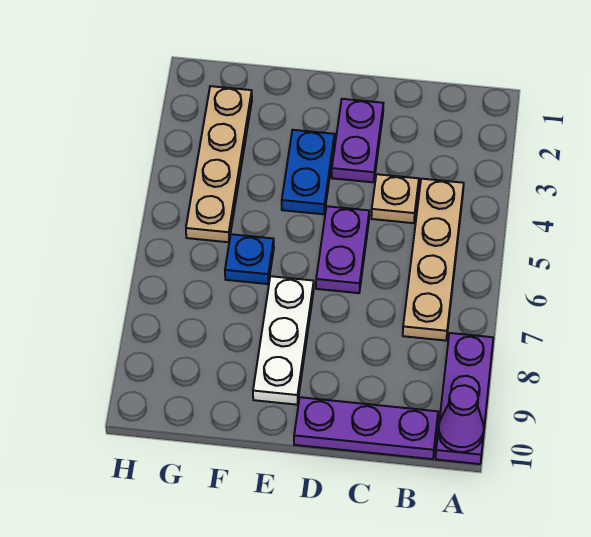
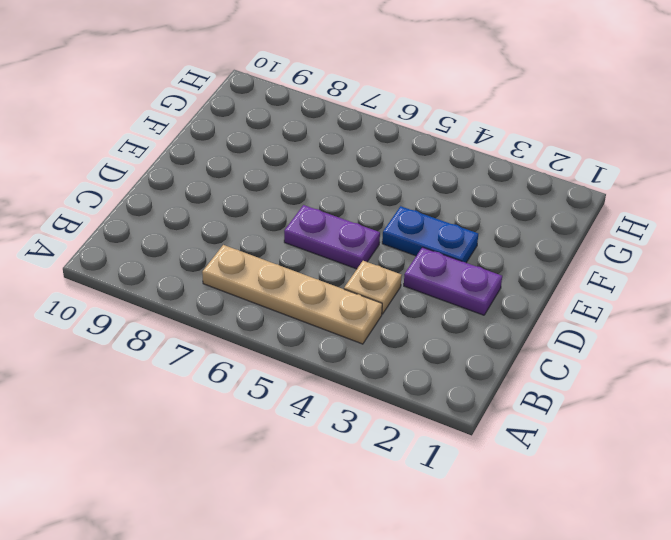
none -> purple plate A8:A10 level 1
none -> purple plate B10:D10 level 1

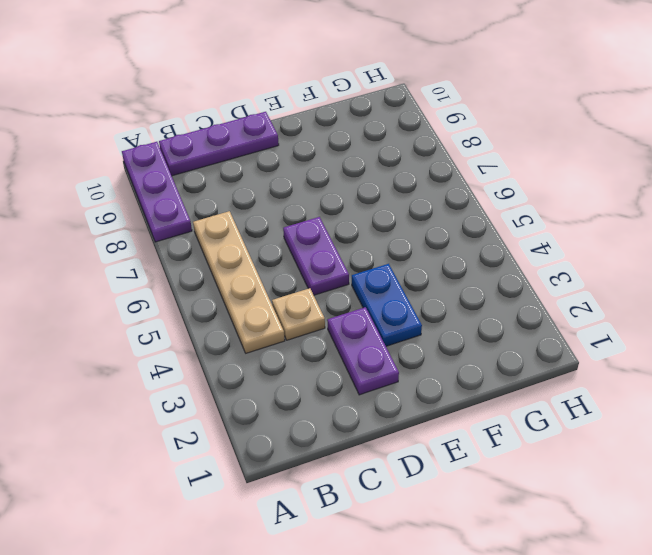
none -> white plate E7:E9 level 1
none -> blue plate F6 level 1

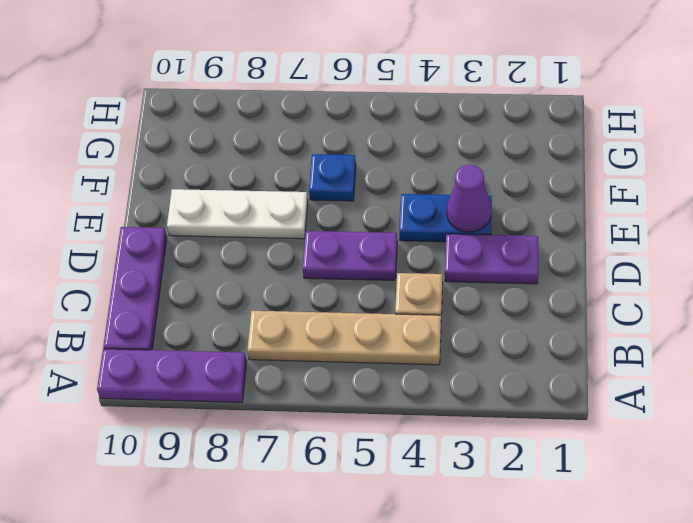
purple cone E3 level 2 -> purple cone A10 level 2
none -> tan plate G2:G5 level 1

